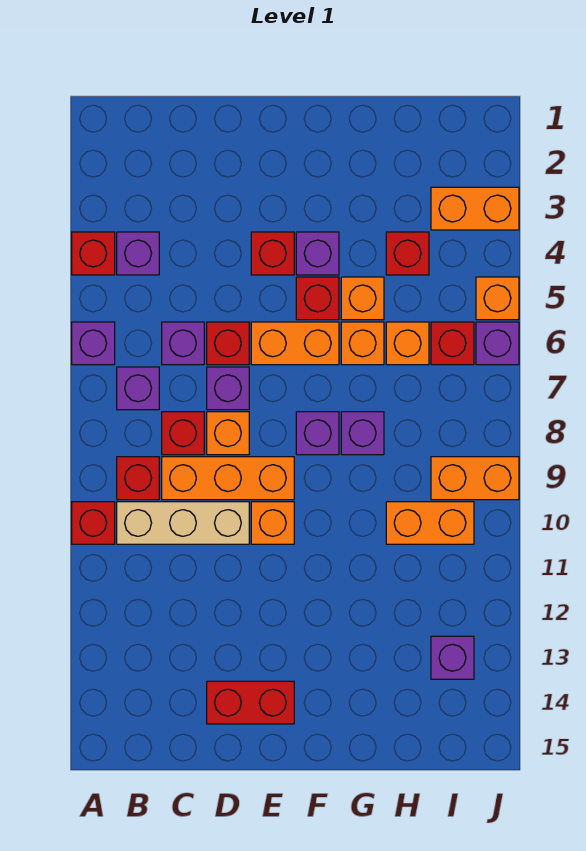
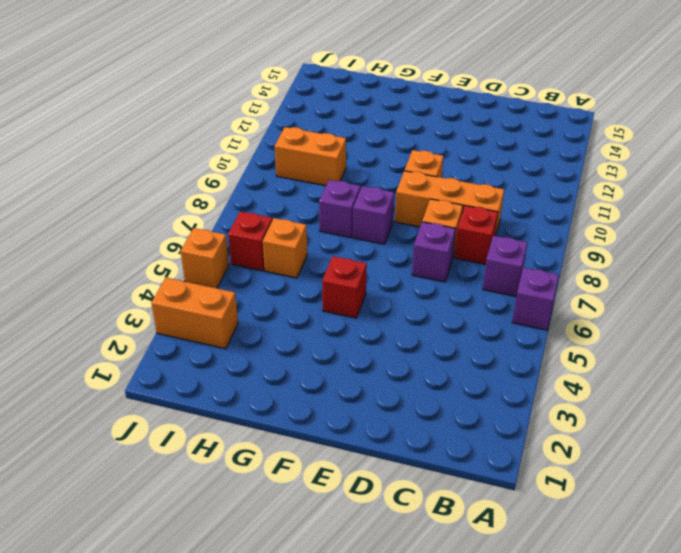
none -> red brick A4 level 1
none -> red brick A10 level 1
none -> purple brick B4 level 1
none -> red brick B9 level 1

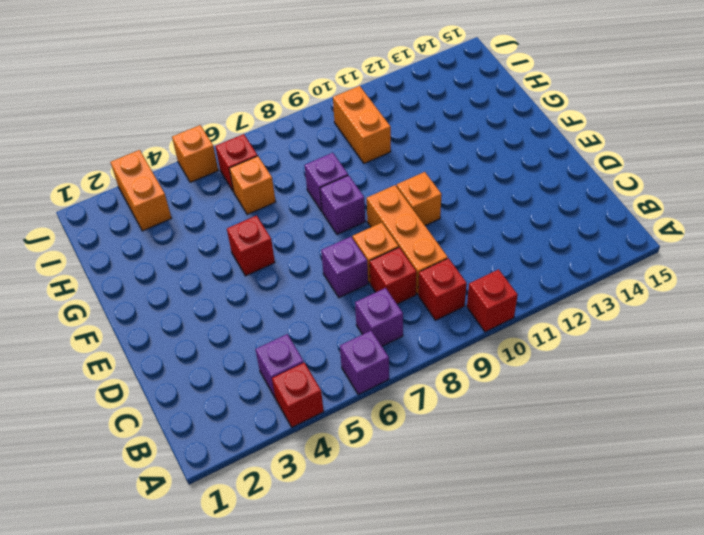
none -> tan brick B10:D10 level 1
none -> purple brick C6 level 1
none -> red brick D6 level 1
none -> red brick D14:E14 level 1

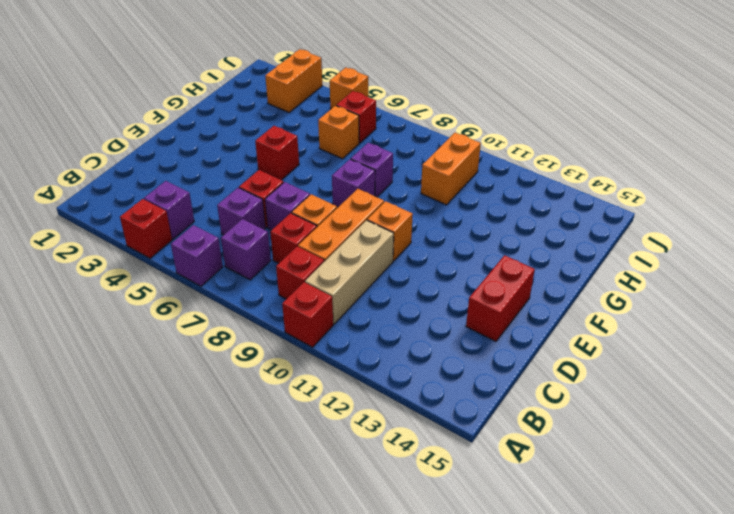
none -> red brick E4 level 1
none -> orange brick E6:F6 level 1
none -> purple brick F4 level 1
none -> orange brick G5 level 1

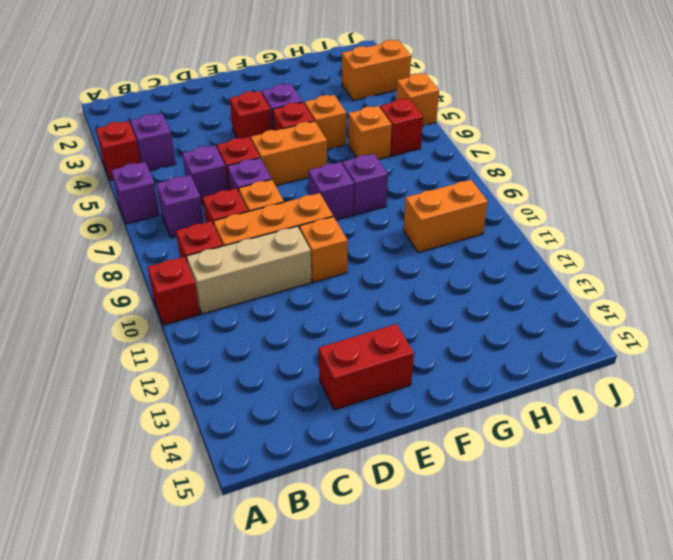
none -> orange brick G6 level 1
none -> red brick H4 level 1
none -> orange brick I9:J9 level 1
none -> purple brick I13 level 1

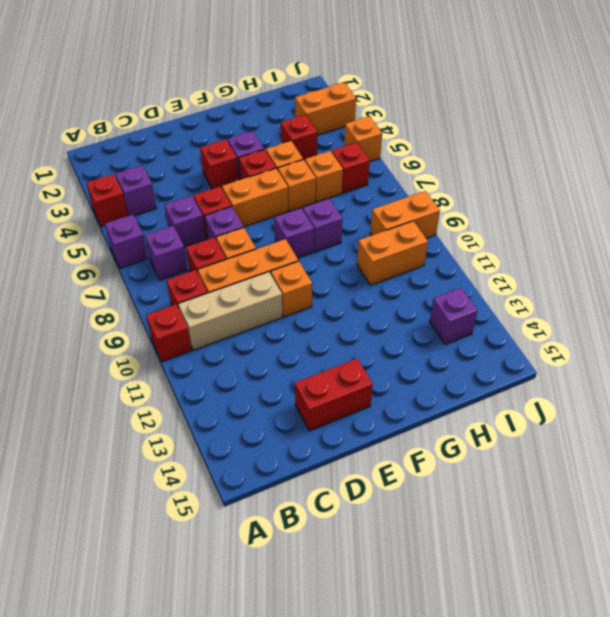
none -> purple brick J6 level 1

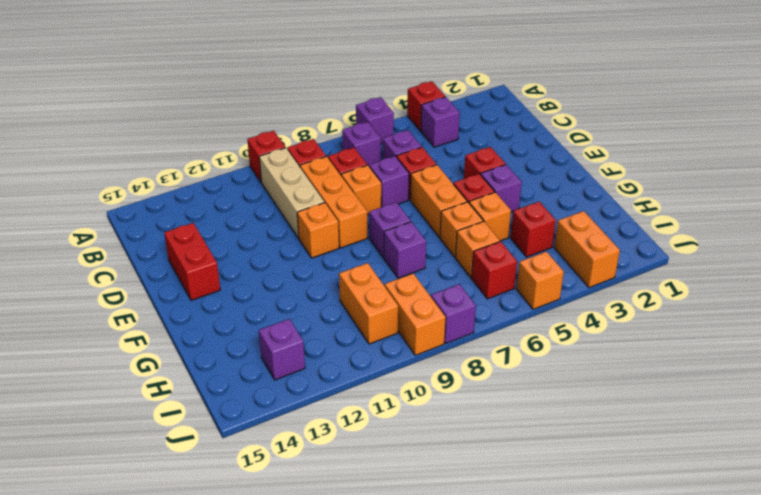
purple brick J8 level 1 -> purple brick J6 level 1

